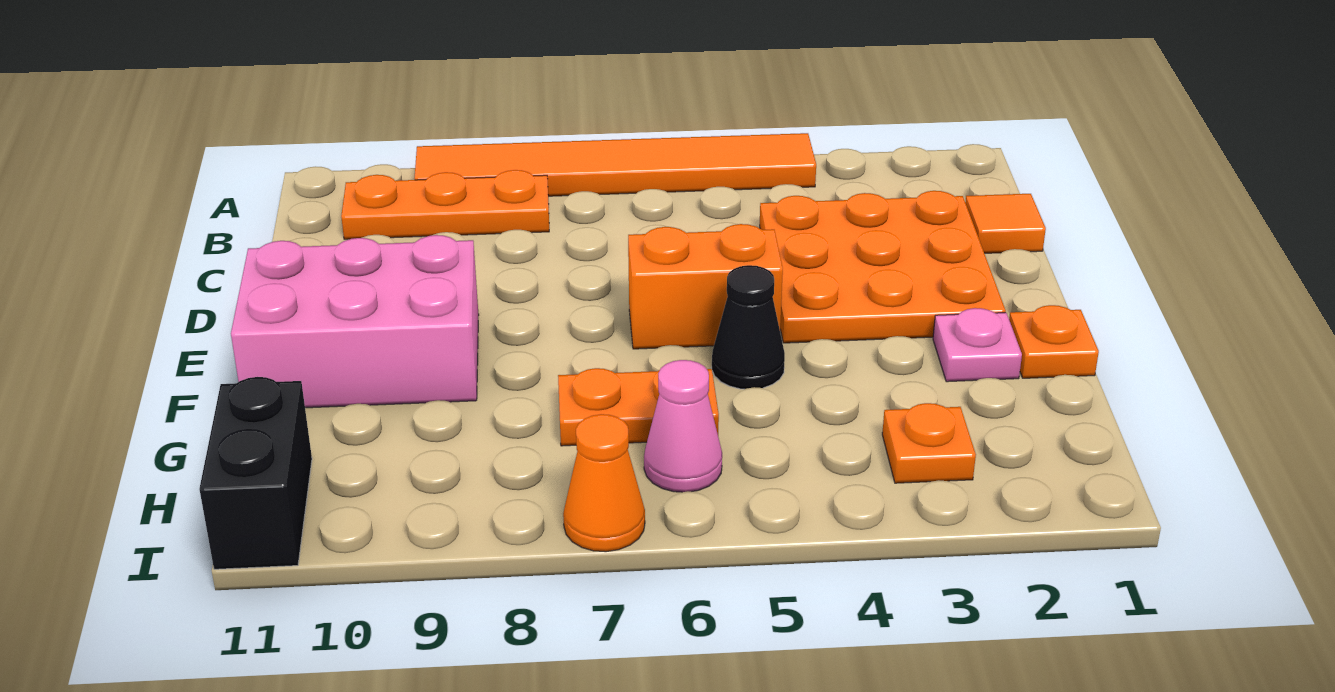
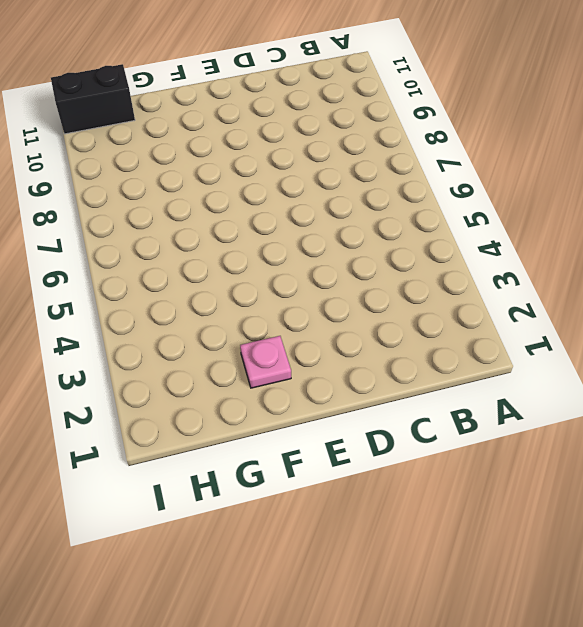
none -> orange tile A4:A9 level 1
none -> orange plate B8:B10 level 1
none -> orange tile C1 level 1

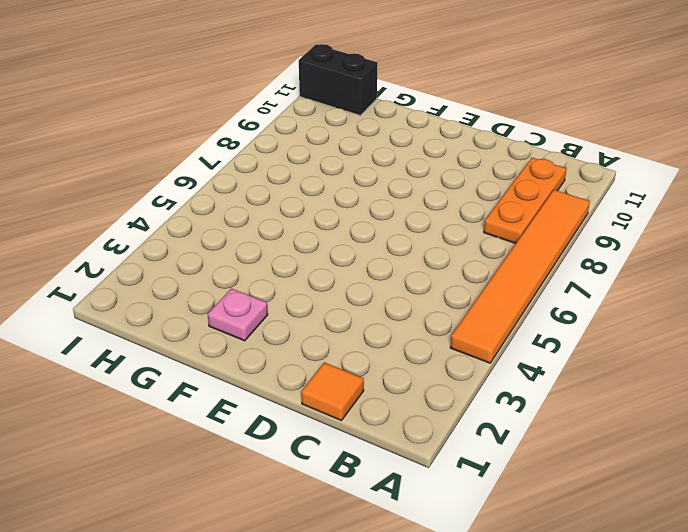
none -> orange plate C2:E4 level 1
none -> orange brick E5:E6 level 1
none -> pink brick E9:F11 level 1

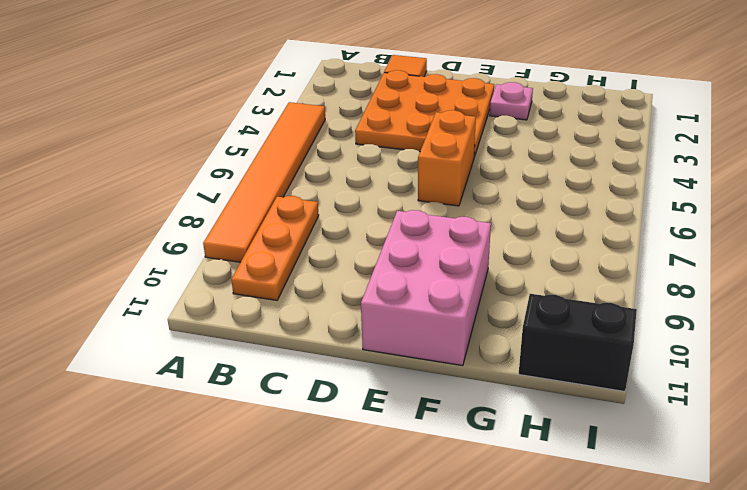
none -> orange plate F1 level 1
none -> black cone F5 level 1
none -> orange plate G6:G7 level 1

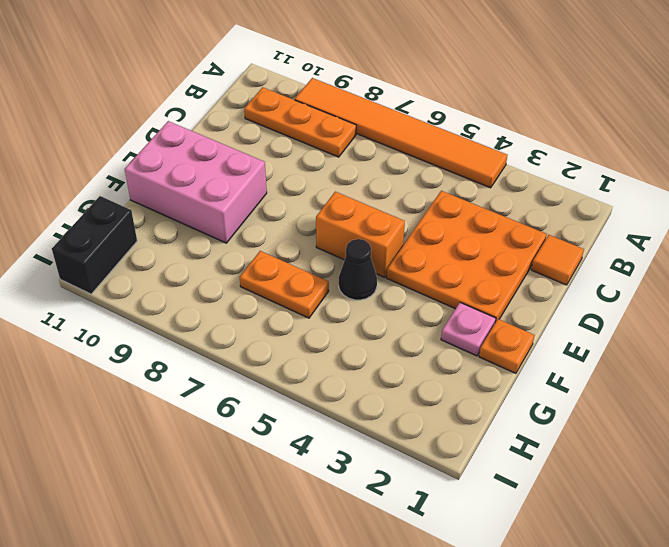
none -> orange plate H3 level 1
none -> pink cone H6 level 1
none -> orange cone I7 level 1

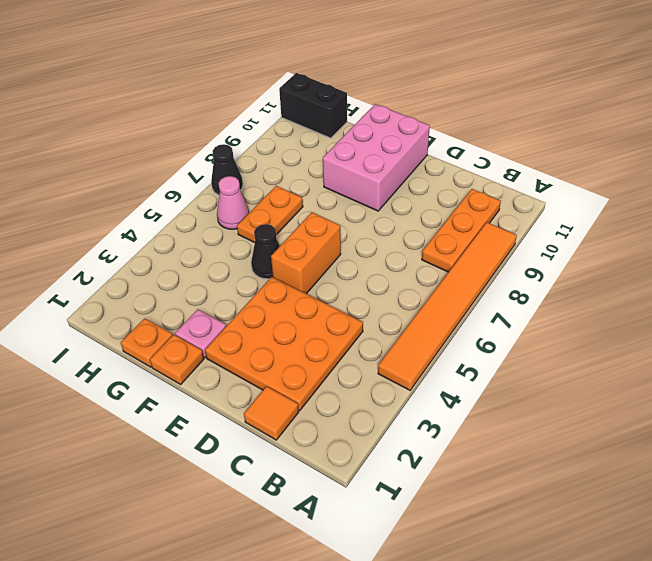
orange plate G1 level 1 -> orange plate H3 level 1
black cone I7 level 1 -> orange cone I7 level 1

